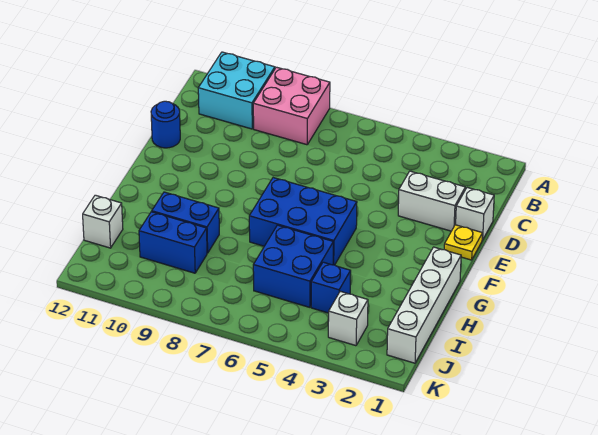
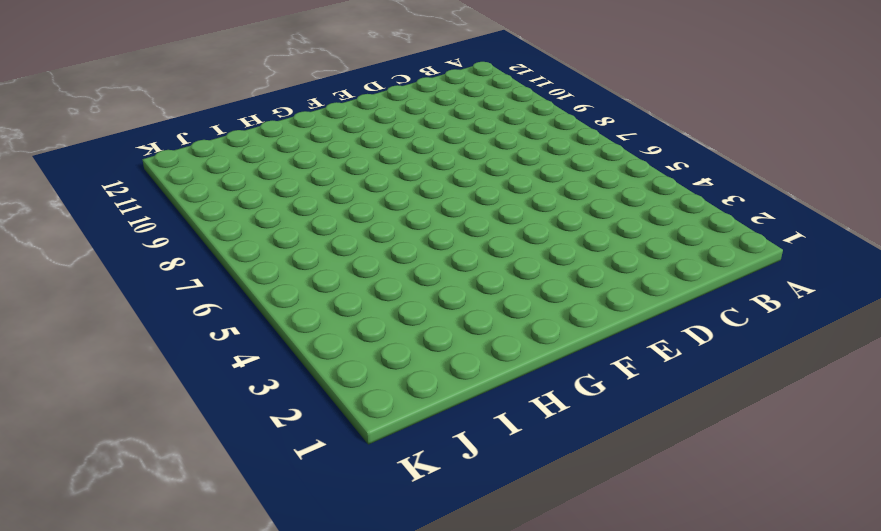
none -> pink brick A8:B9 level 1
none -> cyan brick A10:B11 level 1
none -> white brick D1 level 1

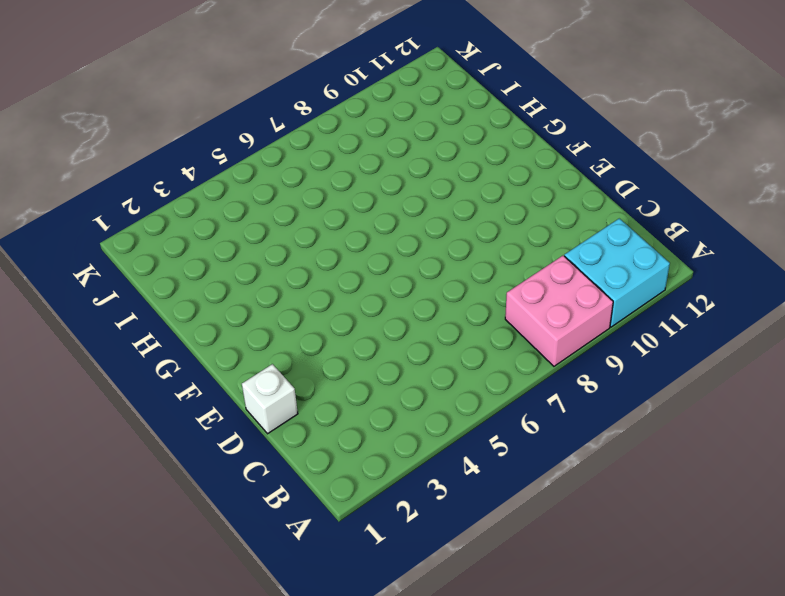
none -> white brick D2:D3 level 1
none -> blue round brick D12 level 1
none -> yellow plate E1 level 1

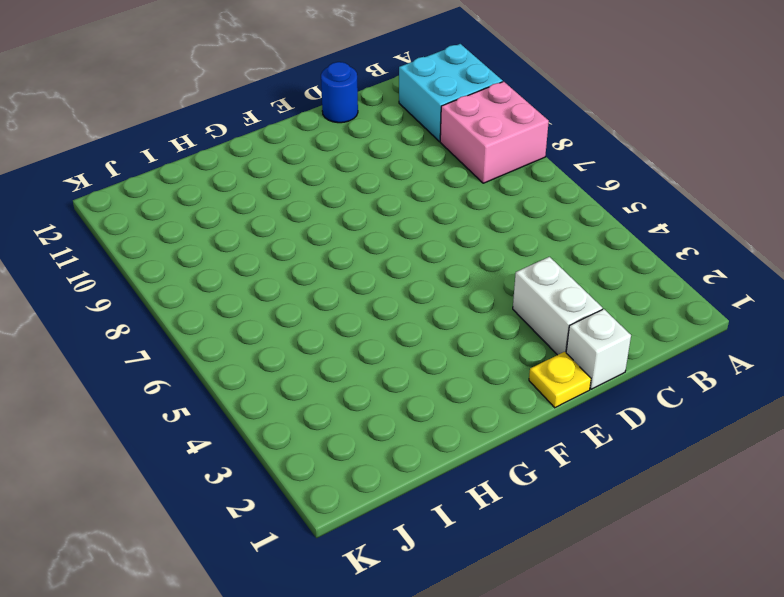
none -> blue brick F5:G7 level 1
none -> white brick G1:J1 level 1
none -> blue brick H5:I6 level 1

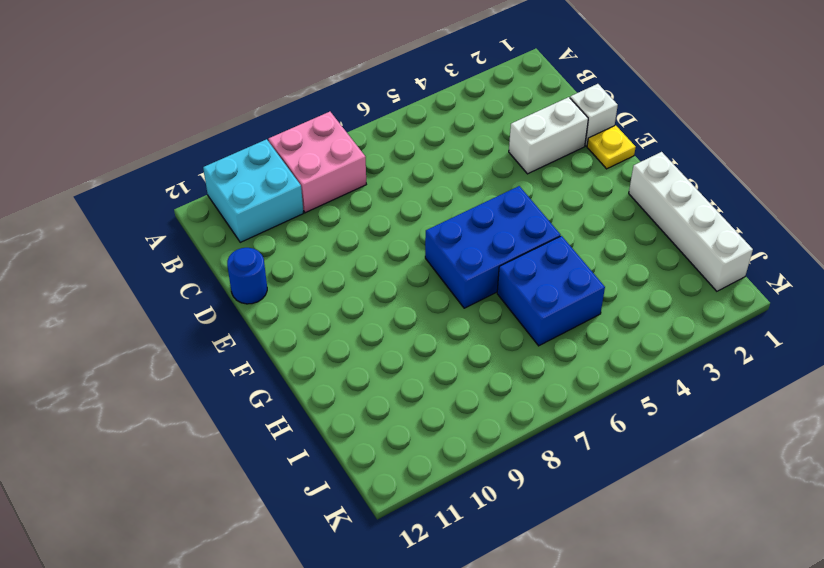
none -> blue brick H9:H10 level 1
none -> blue brick I4 level 1
none -> blue brick I9:I10 level 1

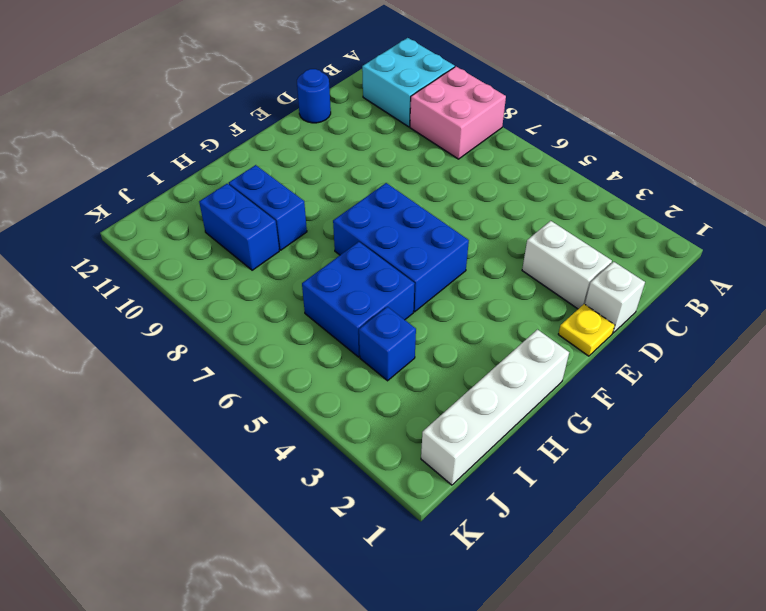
none -> white brick I12 level 1
none -> white brick J3 level 1

